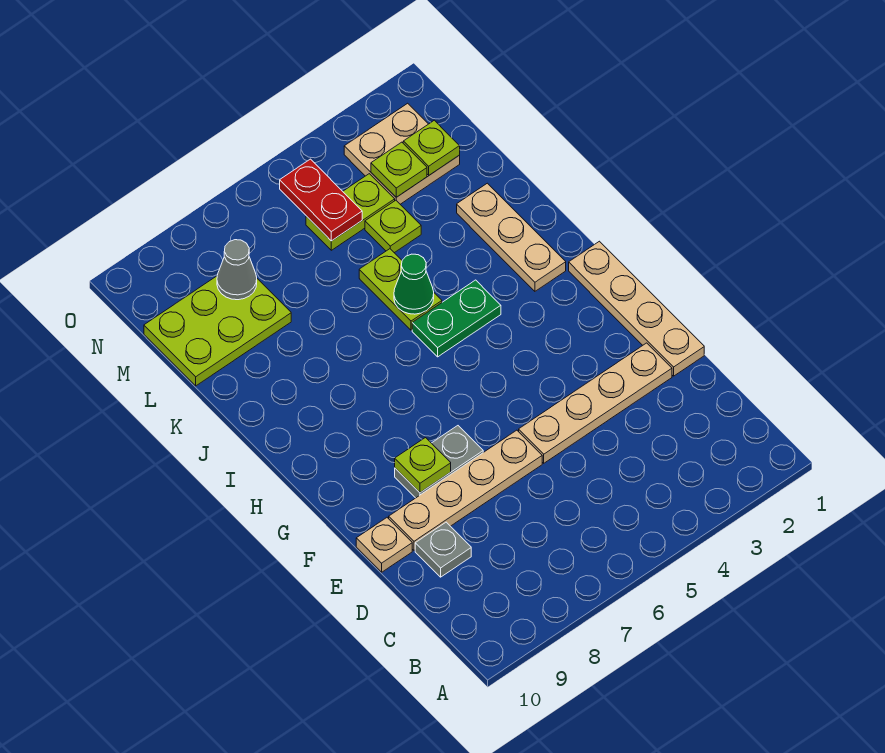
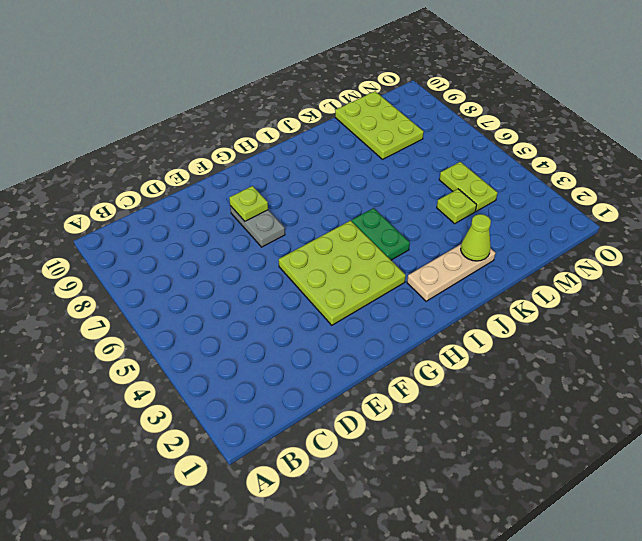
lime plate F3:H5 level 1 -> none
lime cone K2 level 2 -> none
none -> grey plate D9 level 1
none -> tan plate E1:H1 level 1
none -> tan plate E2:E5 level 1

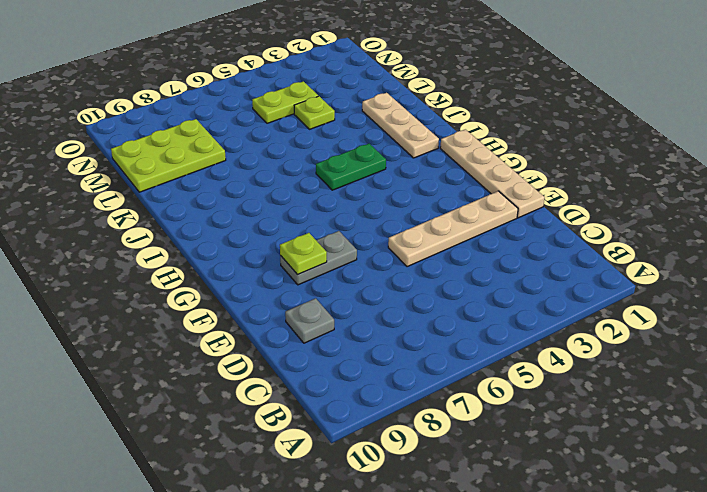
none -> tan plate E6:E9 level 1
none -> tan plate E10 level 1
none -> lime plate J5:K5 level 1

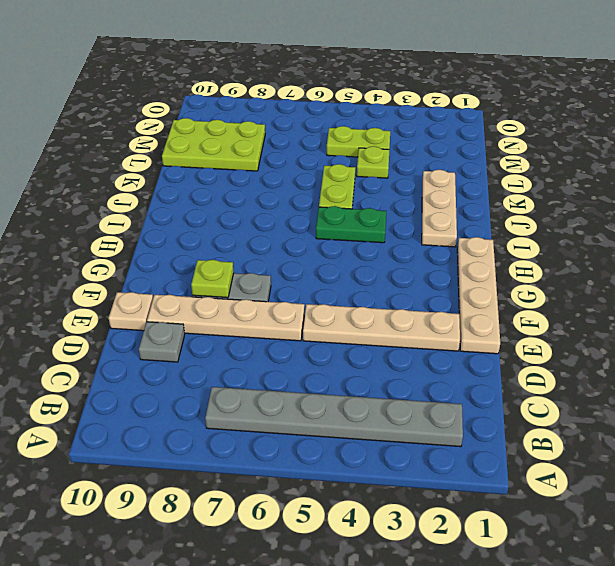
grey plate B2:B7 level 1 -> none
none -> tan plate M2:N3 level 1
none -> green cone J5 level 2
none -> lime plate M2 level 2

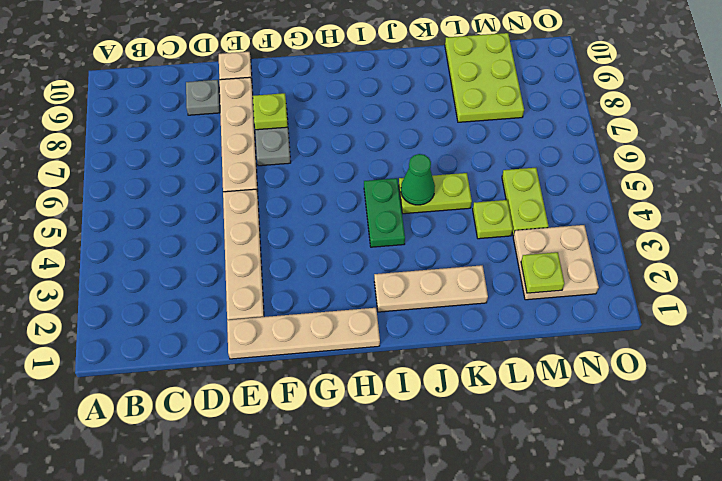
none -> lime plate M3 level 2
none -> red plate M5:N5 level 2
none -> grey cone M8 level 2

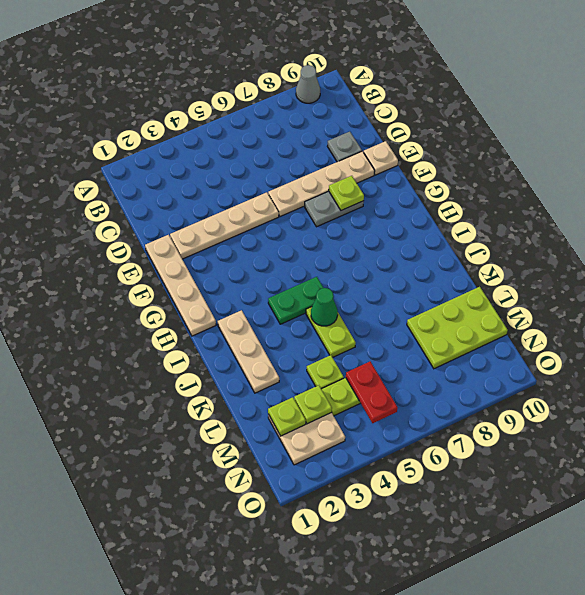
grey cone A9 level 1 -> grey cone M8 level 2

